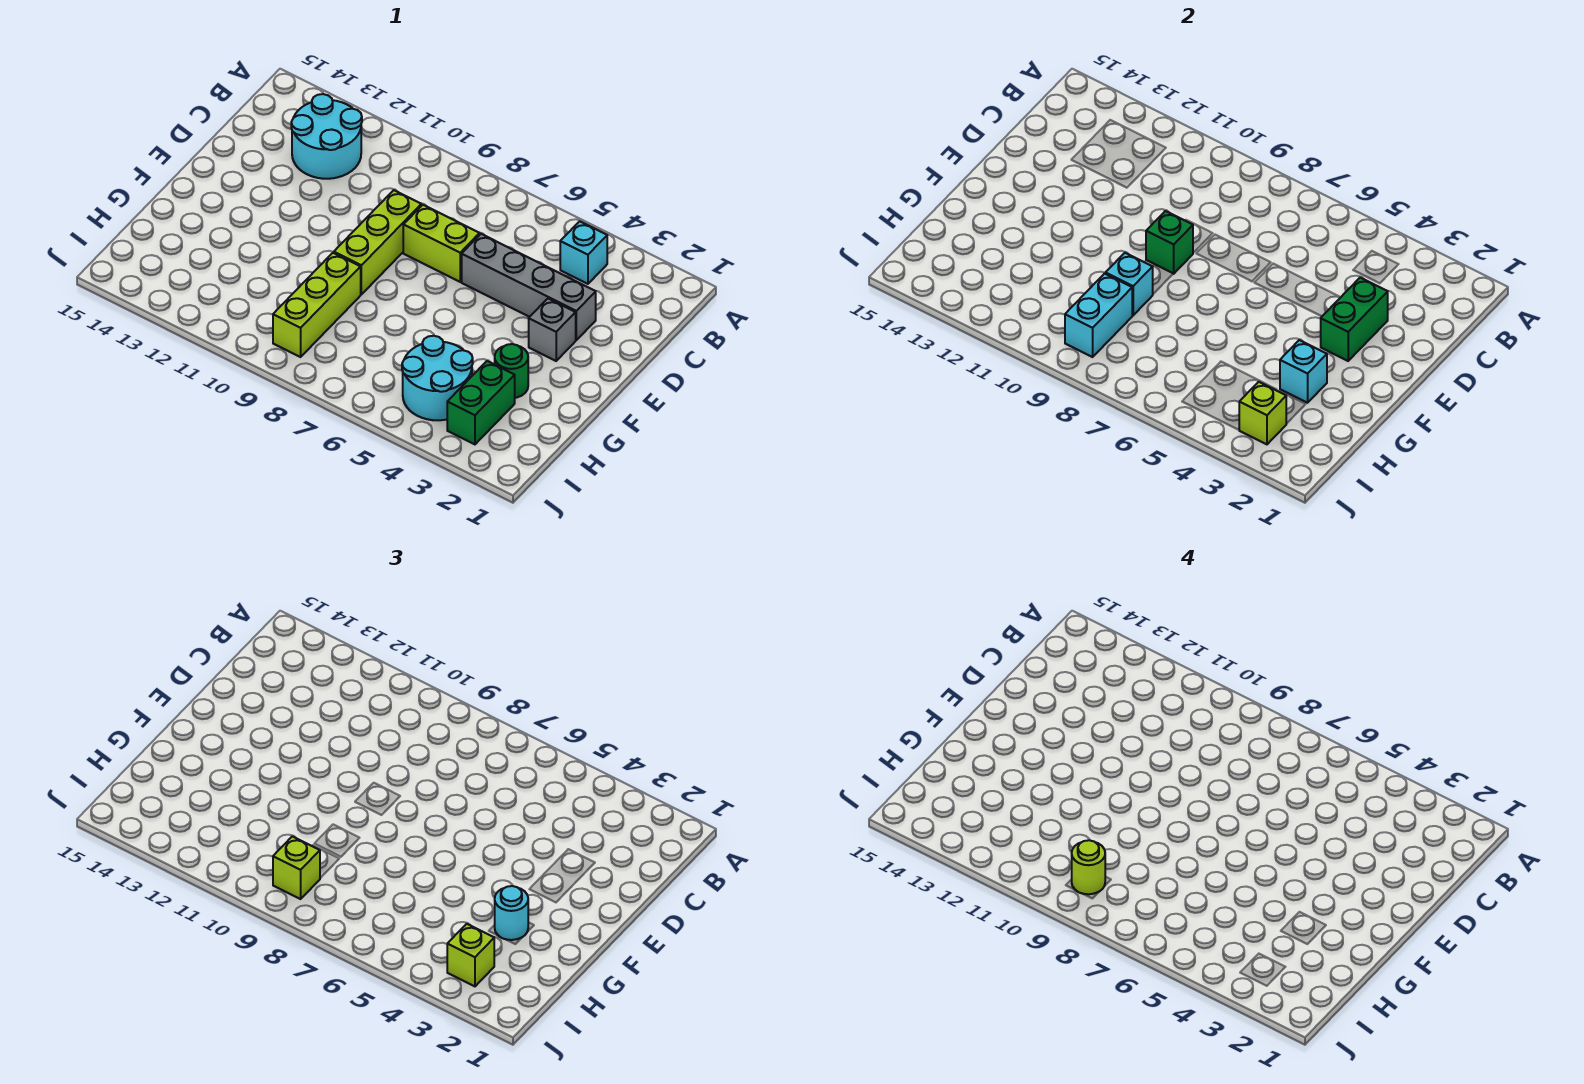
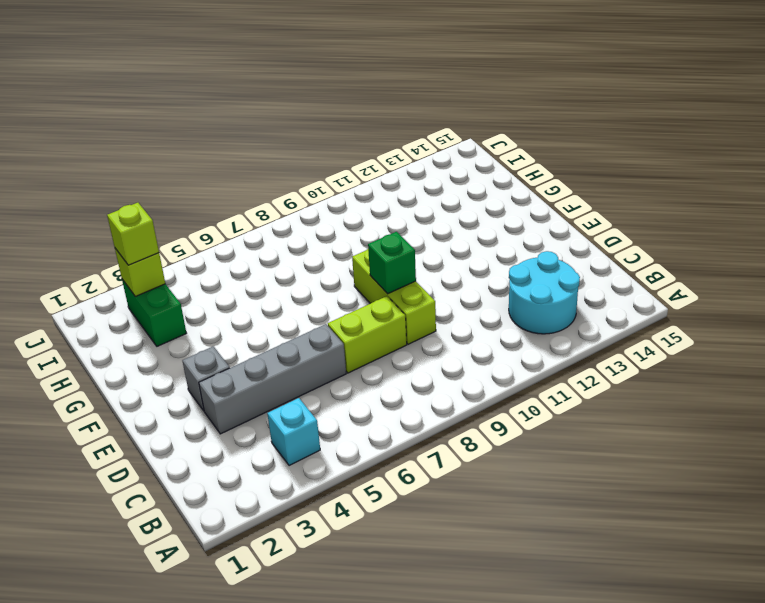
none -> green round brick G3 level 1
none -> lime brick G9:I9 level 1
none -> cyan round brick H4:I5 level 1

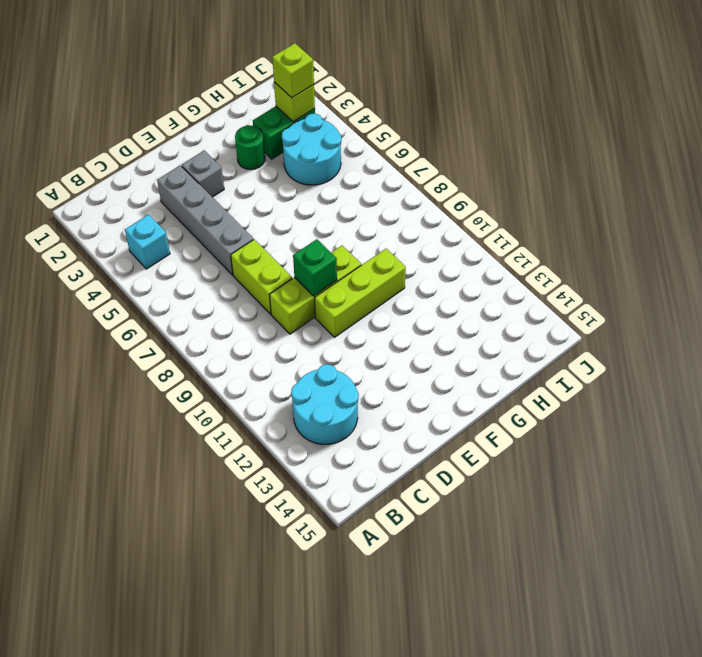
lime brick E10:G10 level 1 -> lime brick G9:I9 level 1
none -> green brick D3:E3 level 2
none -> cyan brick G3 level 2
none -> cyan brick G9 level 2

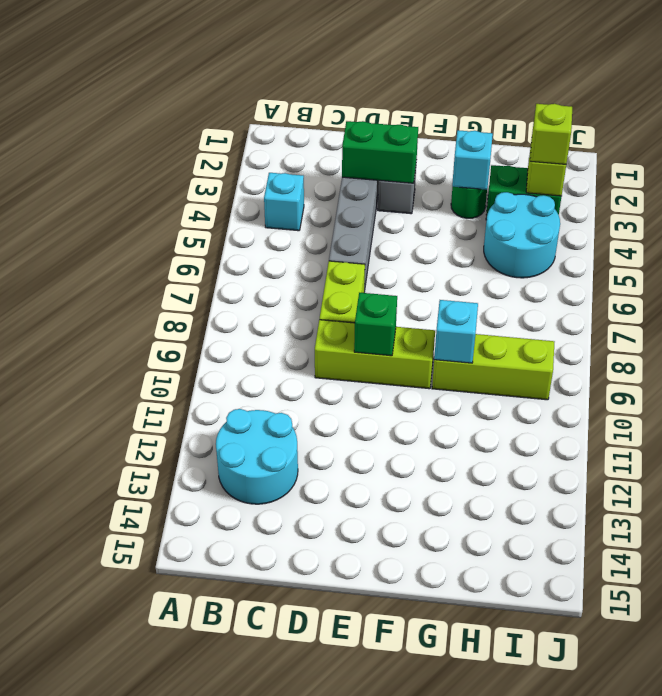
none -> cyan brick H9:I9 level 2
none -> cyan round brick G3 level 3
none -> lime brick I9 level 3

